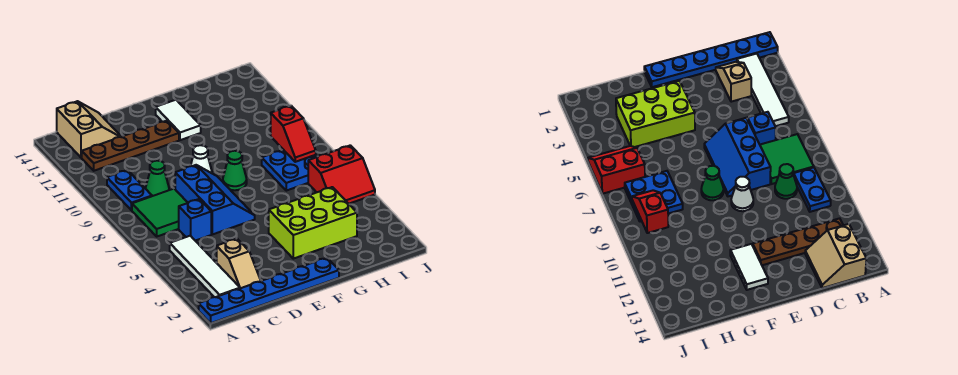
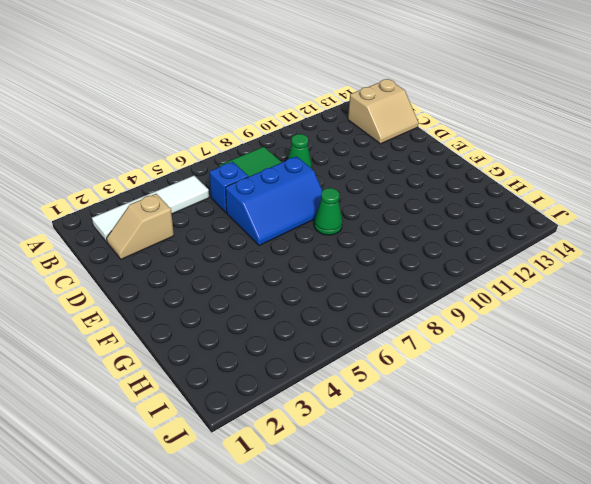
none -> blue plate A1:F1 level 1
none -> blue plate B9:B10 level 1
none -> brown plate B12:E12 level 1

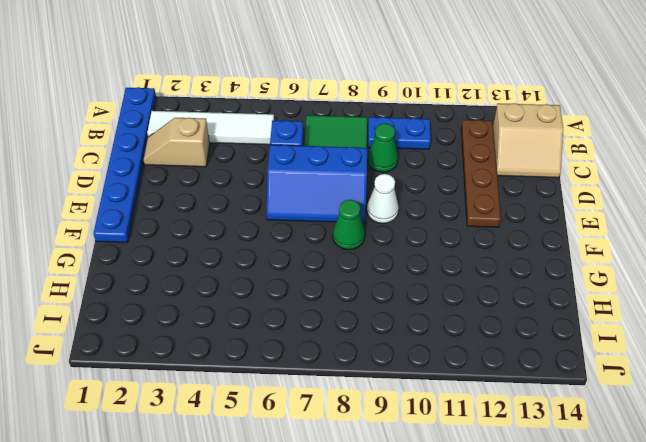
none -> lime brick F3:H4 level 1
none -> white tile F12:F13 level 1
none -> blue plate H7:I8 level 1

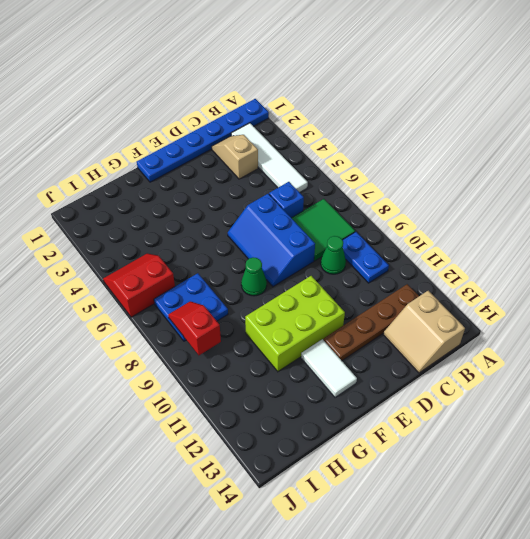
lime brick E10:G11 level 1 -> lime brick F3:H4 level 1
none -> white cone E9 level 1

